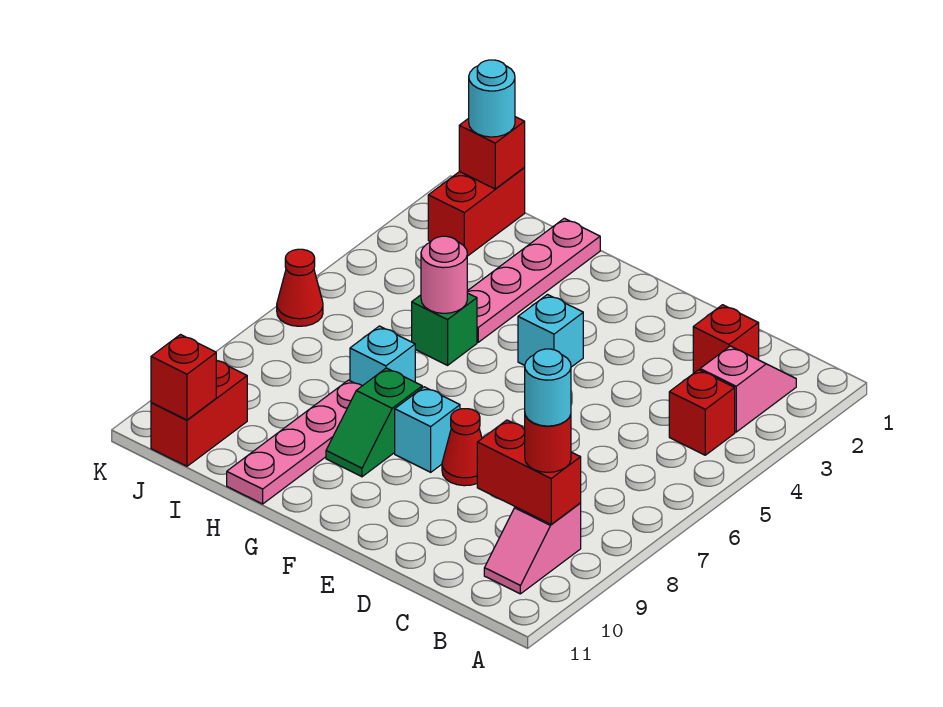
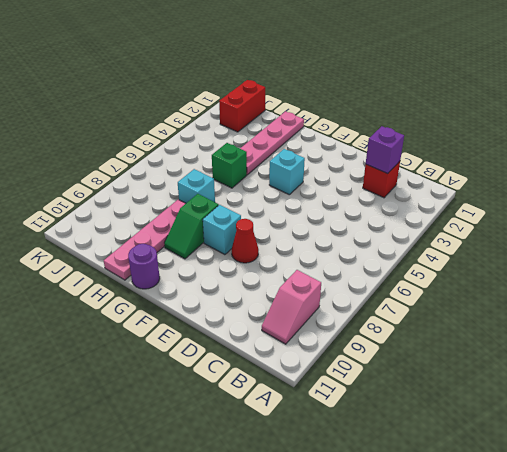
purple brick C2 level 2 -> none
purple round brick G11 level 1 -> none
none -> pink slope B2:B3 level 1 top 3
none -> red brick B4 level 1
none -> red brick J10:J11 level 1

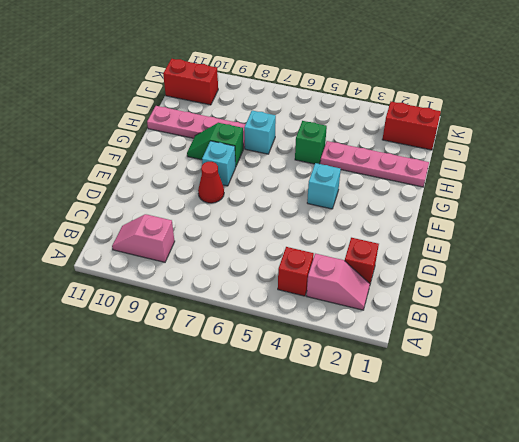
none -> red cone K6 level 1
none -> red brick B9:C9 level 2
none -> pink round brick H5 level 2

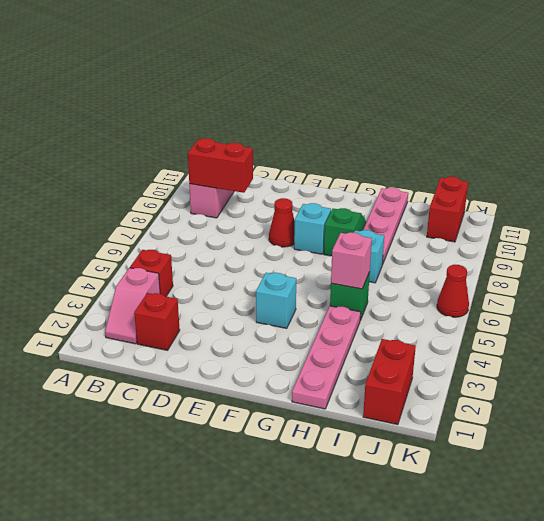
pink brick H5 level 2 -> pink round brick H5 level 2
none -> red brick J1 level 2
none -> red brick J11 level 2
none -> red round brick B9 level 3

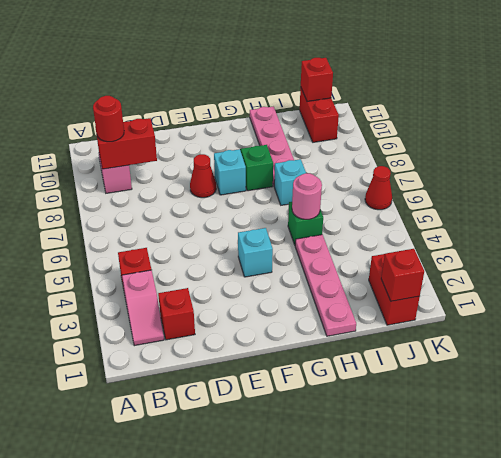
none -> cyan round brick J1 level 3
none -> cyan round brick B9 level 4

